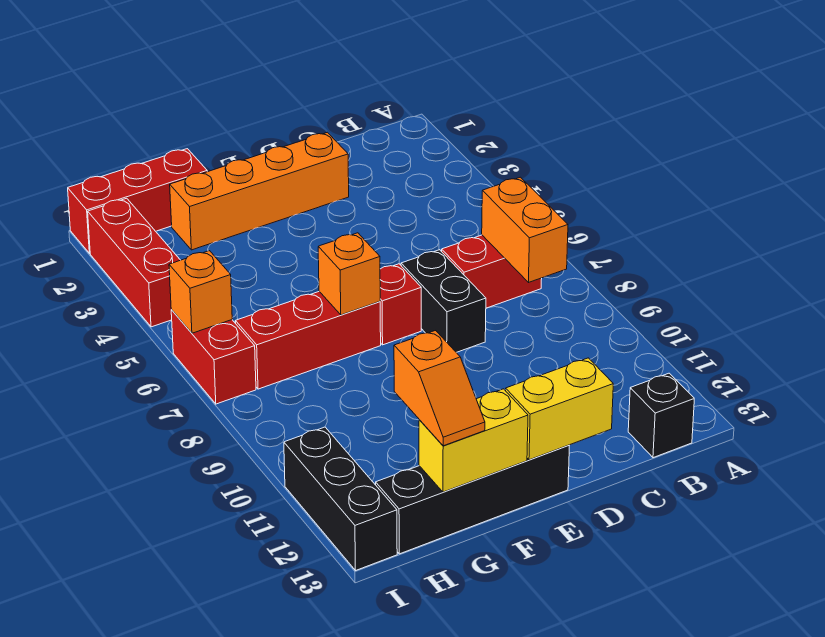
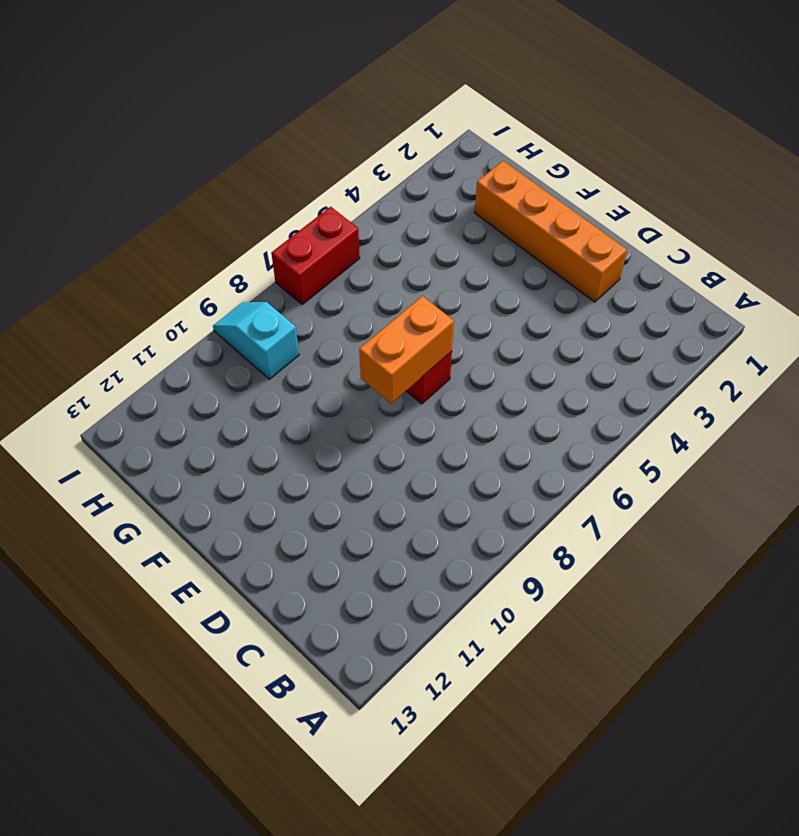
orange brick E7:E8 level 2 -> orange brick B7:B8 level 2
cyan slope H9:I9 level 1 top H -> none
none -> red brick B7:C7 level 1
none -> black brick B13 level 1
none -> black brick D7:D8 level 1

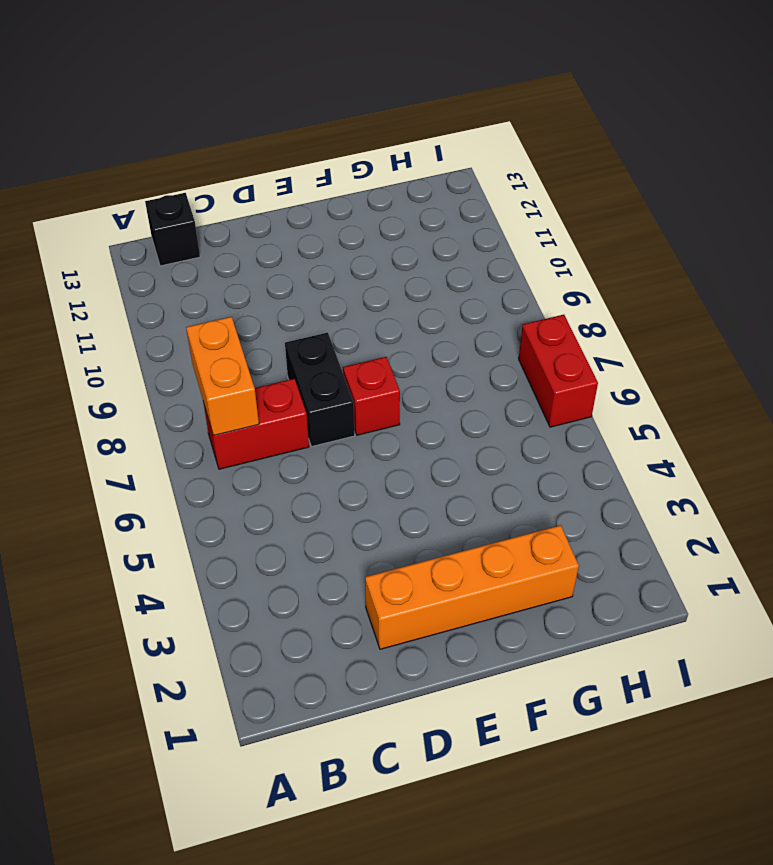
none -> black brick E13:H13 level 1
none -> red brick F7:H7 level 1
none -> red brick G1:I1 level 1

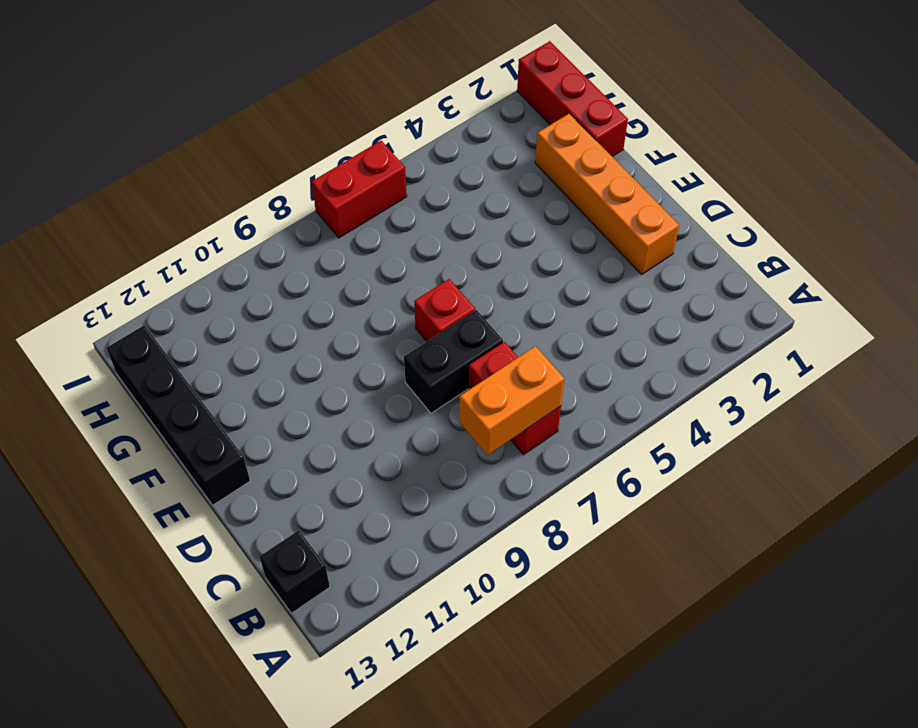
none -> red brick F7:H7 level 1
none -> red brick I2:I4 level 1
none -> black brick I11:I13 level 1

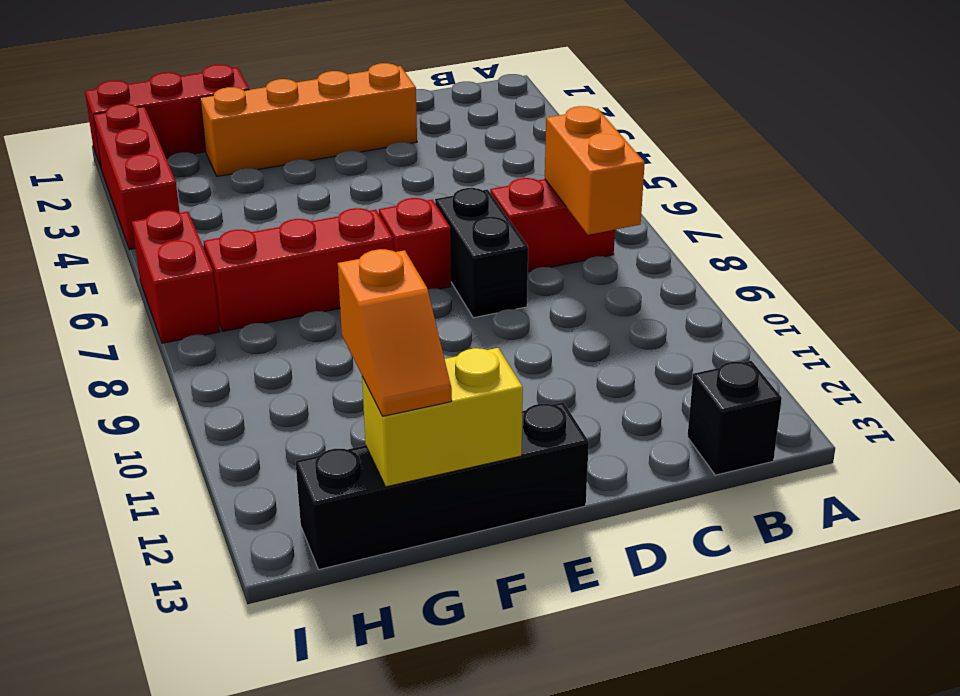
none -> black brick I11:I13 level 1
none -> yellow brick D13:E13 level 2
none -> orange brick F7 level 2

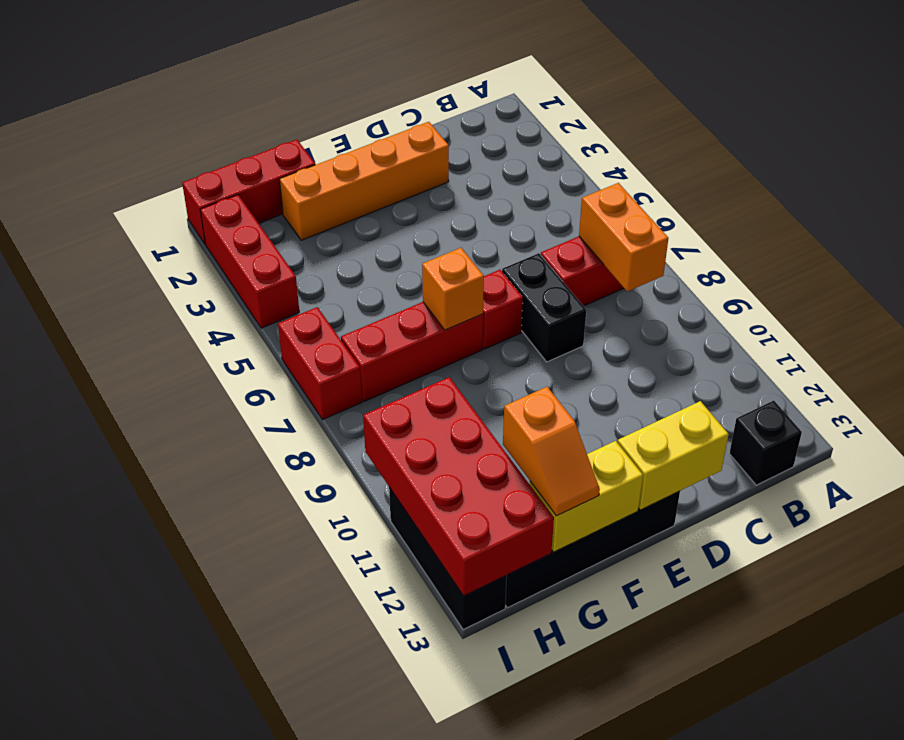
red brick H10:I13 level 2 -> none
none -> orange brick I6 level 2

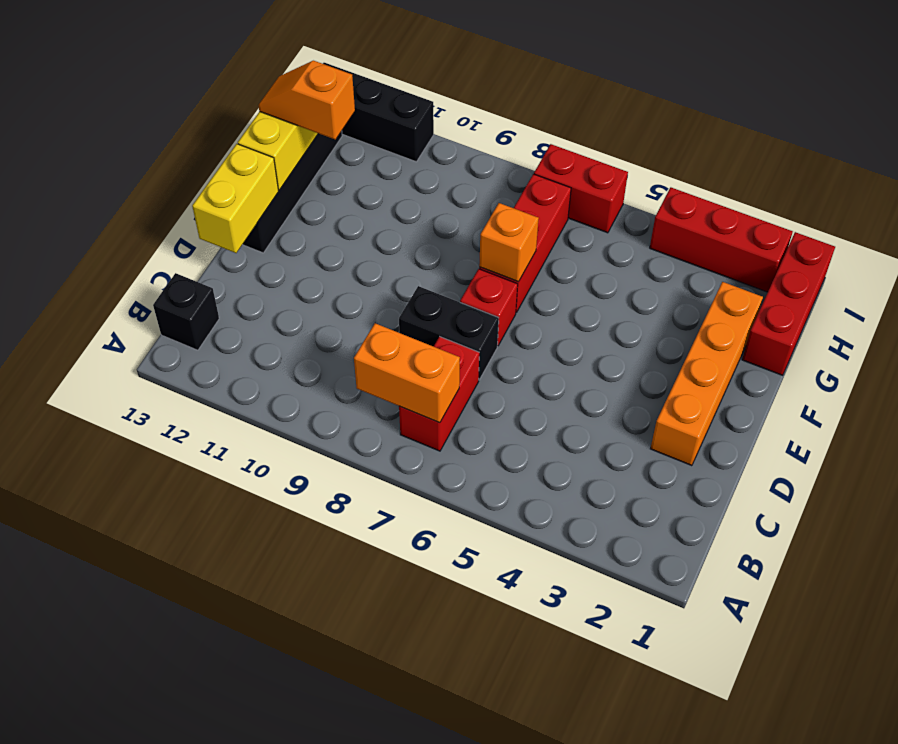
none -> orange brick I6 level 2

